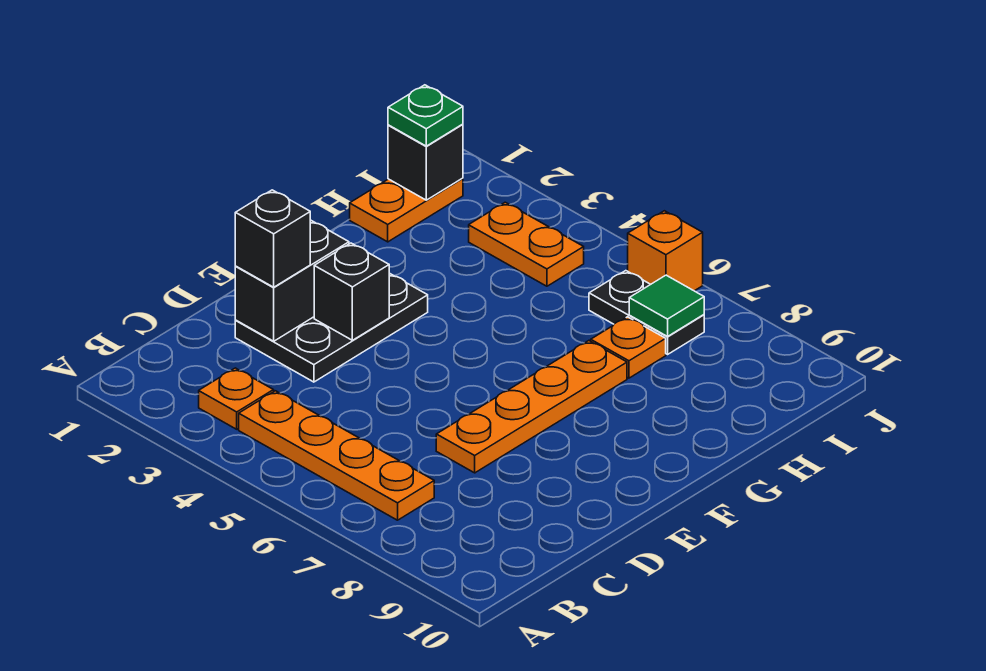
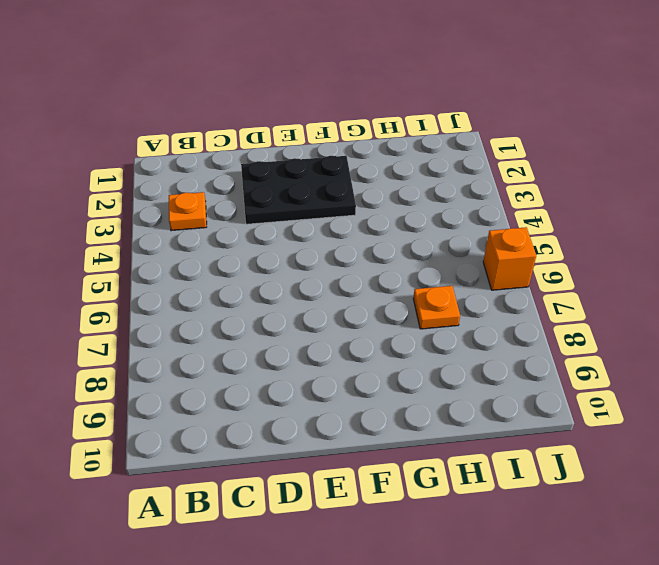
none -> orange plate B4:B7 level 1
none -> orange plate D7:G7 level 1
none -> orange plate H1:I1 level 1

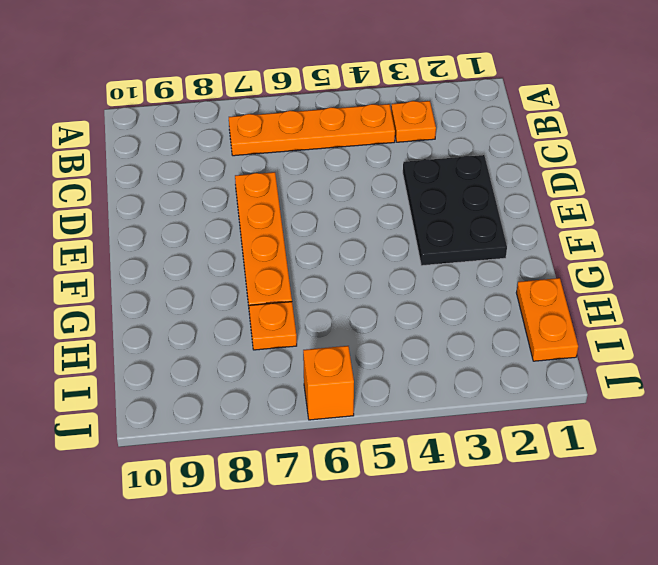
none -> orange plate I3:I4 level 1
none -> black plate I6:I7 level 1
none -> black brick D2:E2 level 2

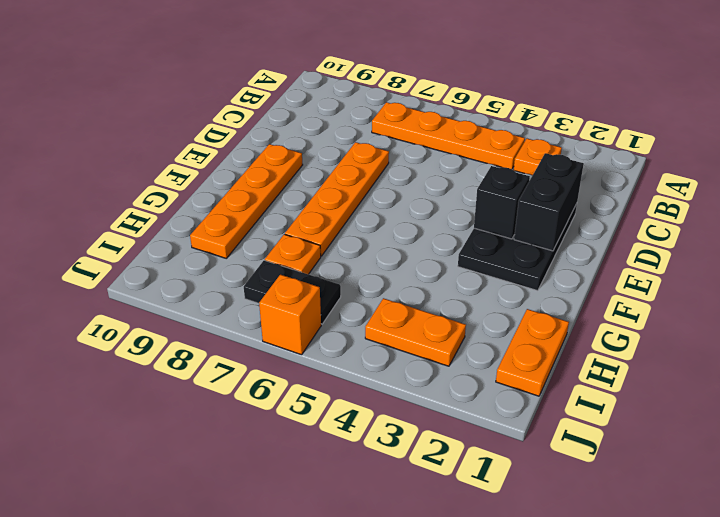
orange plate E9:H9 level 1 -> none
none -> black brick I1 level 2
none -> green tile I7 level 2
none -> black brick D2 level 3

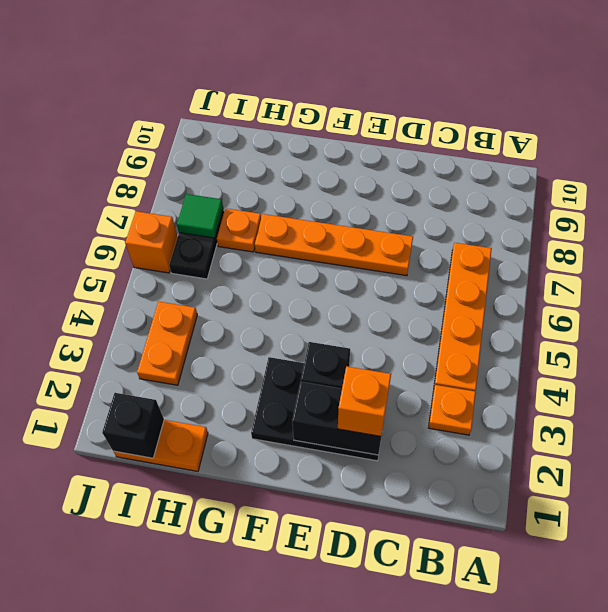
orange brick D2 level 3 -> black brick D2 level 3
none -> green plate I1 level 3

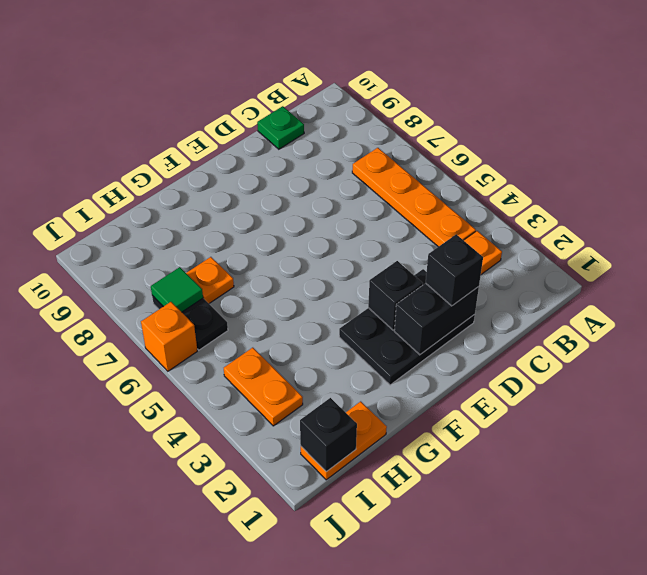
green plate C10 level 1 -> green plate I1 level 3
none -> orange plate D7:G7 level 1

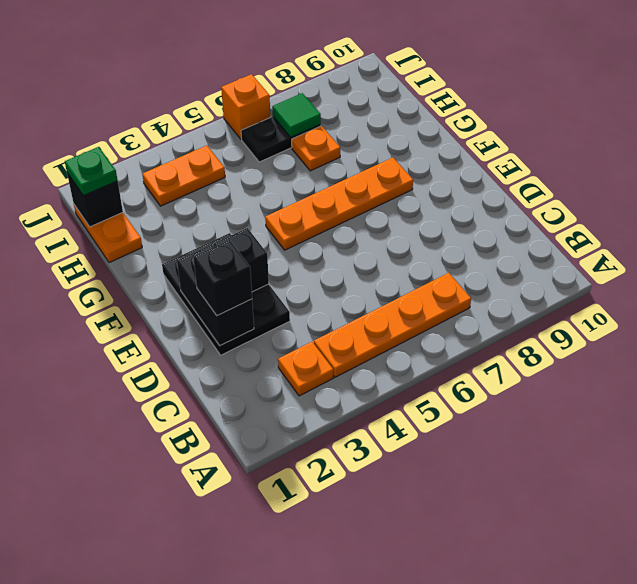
orange plate F5:F8 level 1 -> orange plate D7:G7 level 1

